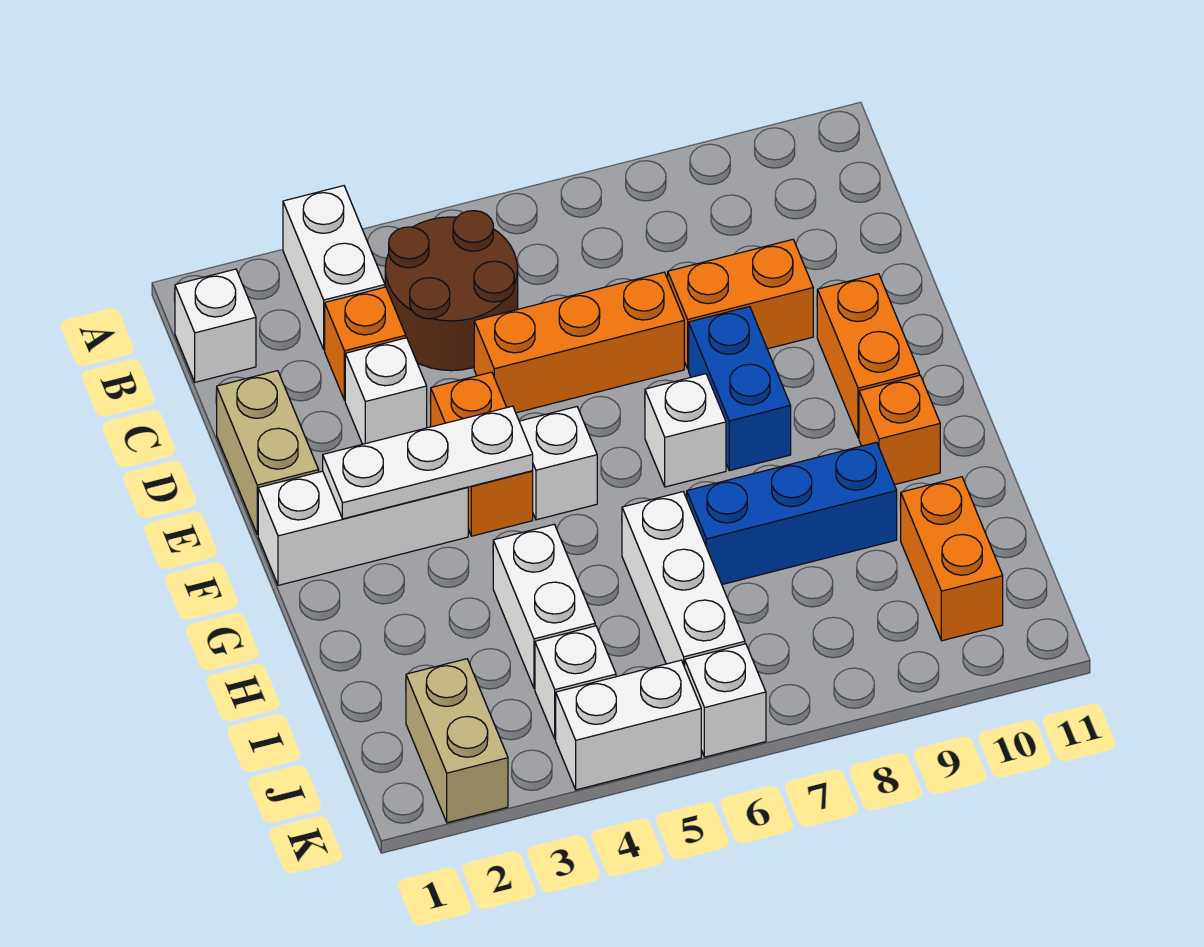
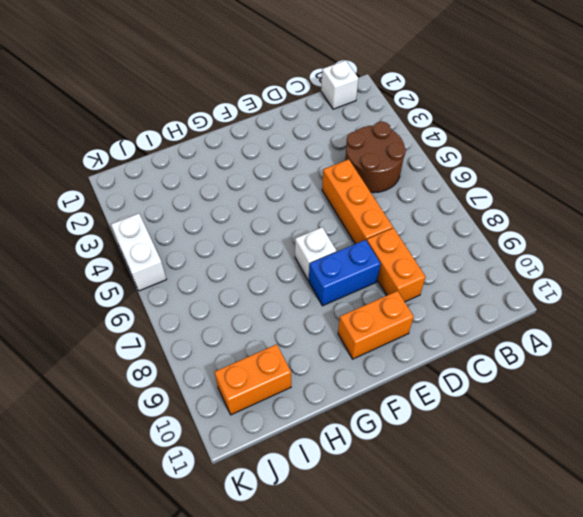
none -> white brick A3:B3 level 1
none -> orange brick C3 level 1
none -> tan brick D1:E1 level 1

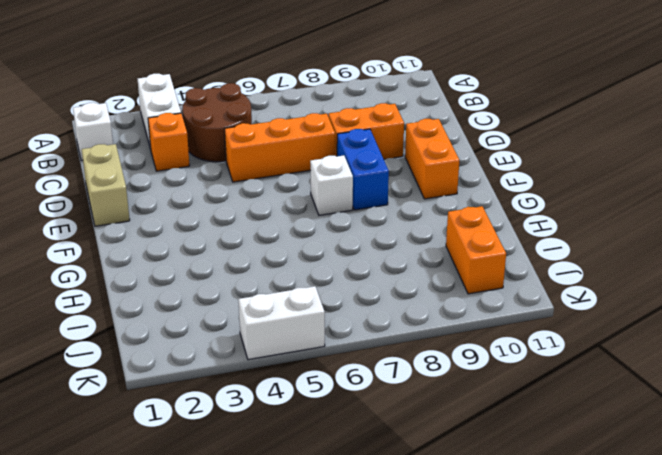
none -> white brick D3 level 1
none -> orange brick E4:F4 level 1
none -> white brick F1:F3 level 1

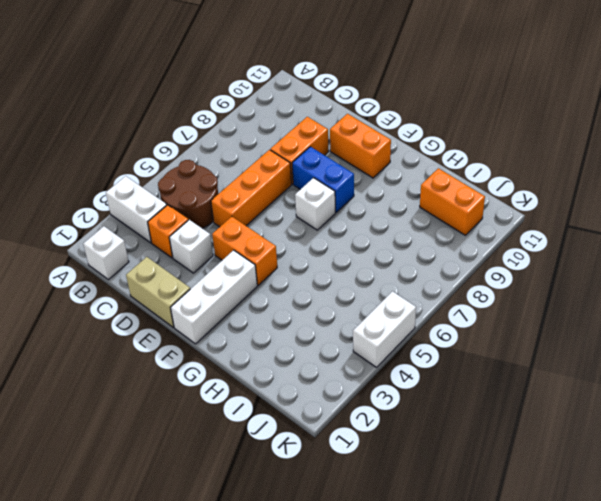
none -> white brick F5 level 1
none -> orange brick G10 level 1
none -> white brick H4:I4 level 1

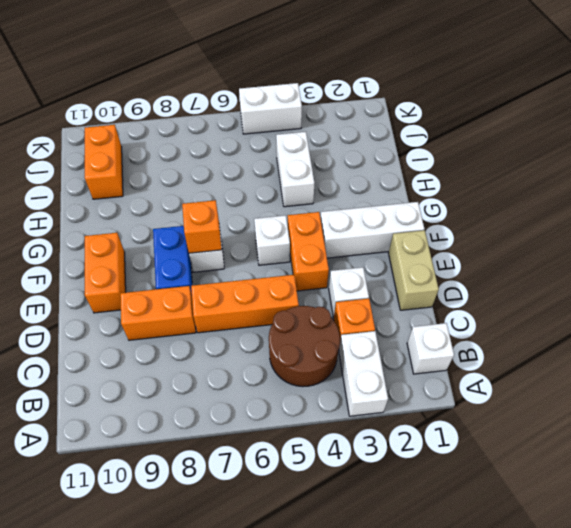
orange brick F7 level 2 -> orange brick G10 level 1
none -> white brick H6:J6 level 1
none -> blue brick H7:H9 level 1
none -> tan brick J2:K2 level 1

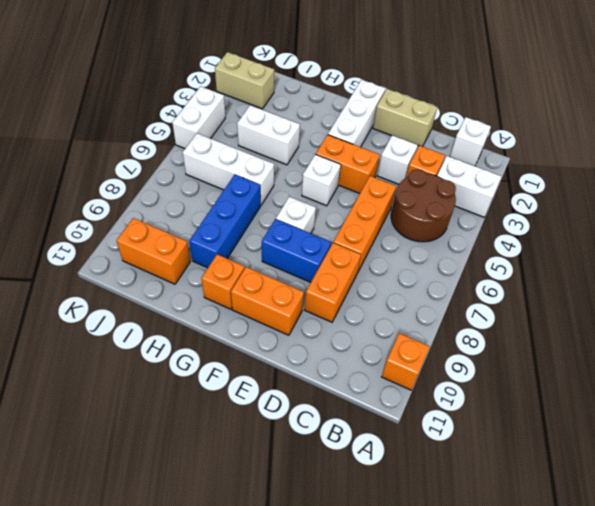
orange brick A10 level 1 -> none
none -> white brick J4 level 1
none -> white brick K6 level 1
none -> white plate F2:F4 level 2

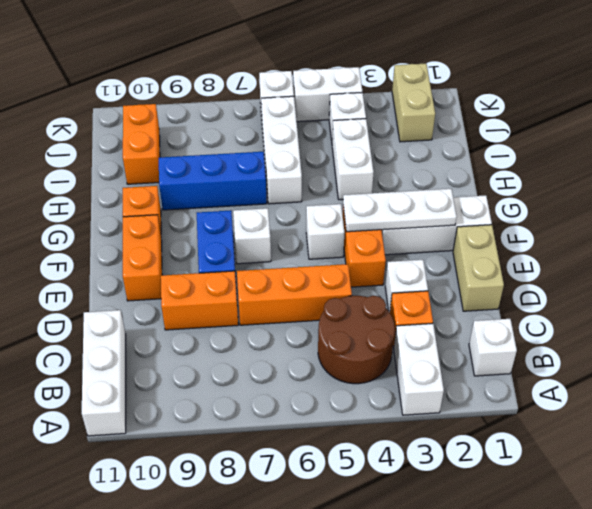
white brick A11:C11 level 1 -> none

